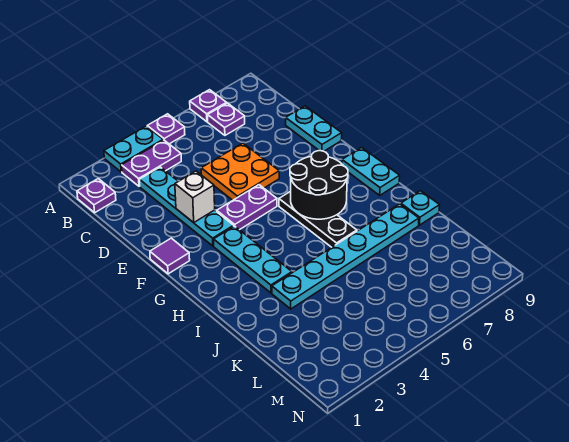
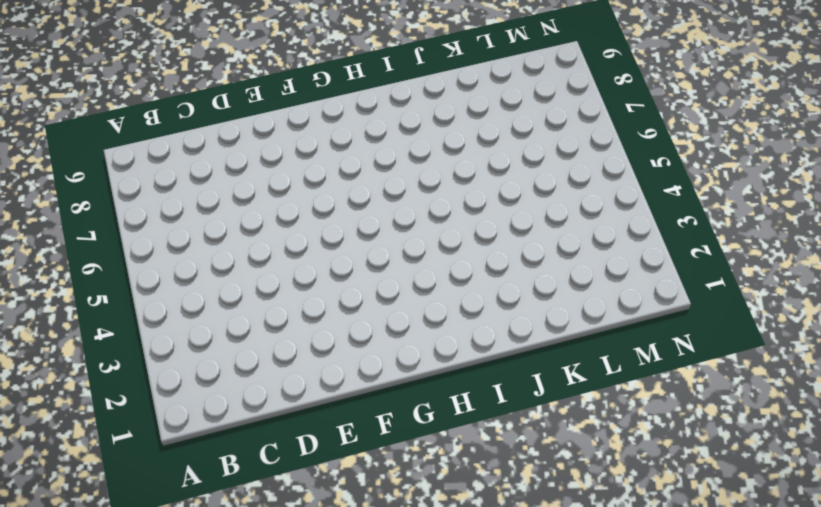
none -> cyan plate A3:A4 level 1
none -> purple plate A5 level 1
none -> purple plate A7 level 1

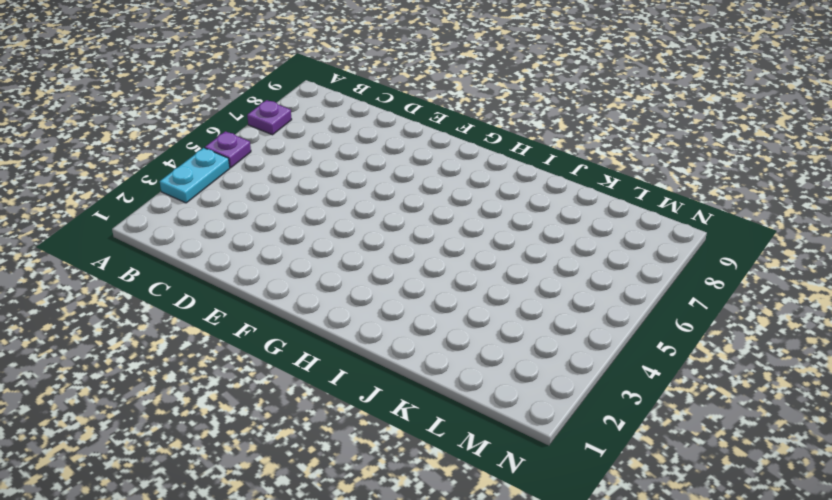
none -> purple plate B1 level 1
none -> purple plate B3:B4 level 1
none -> purple plate B7 level 1

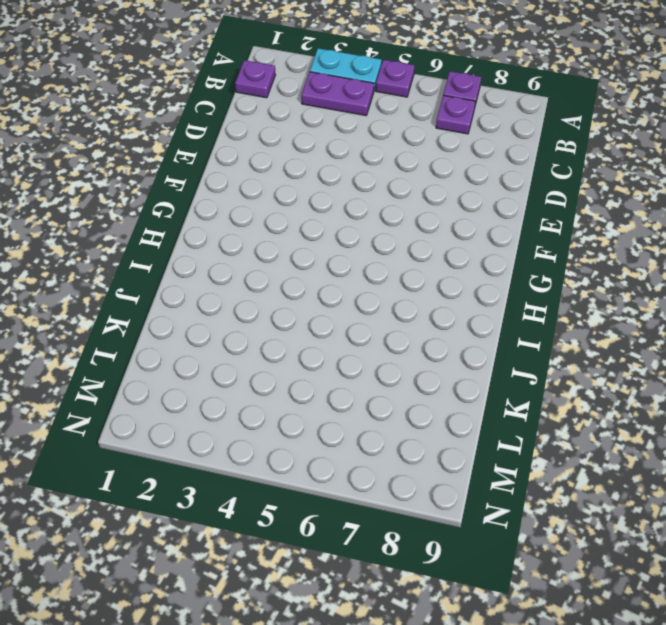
none -> cyan plate C3:F3 level 1
none -> orange plate D5:E6 level 1
none -> cyan plate D9:E9 level 1

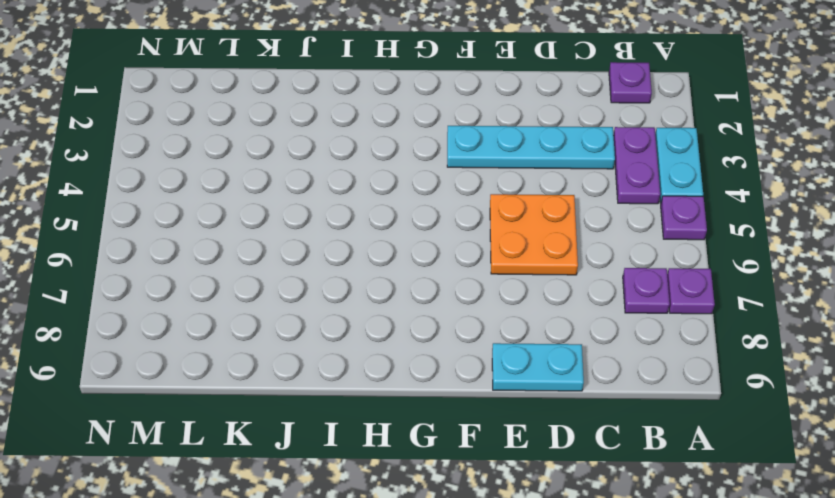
none -> purple tile F1 level 1
none -> purple plate F4:F5 level 1
none -> cyan plate G3:I3 level 1

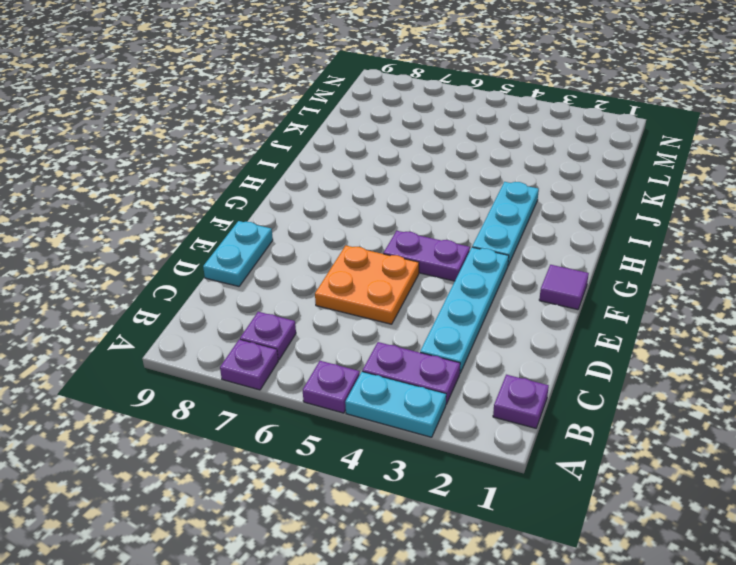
none -> black plate G6:I6 level 1
none -> cyan plate G9:H9 level 1
none -> cyan plate J3:J8 level 1

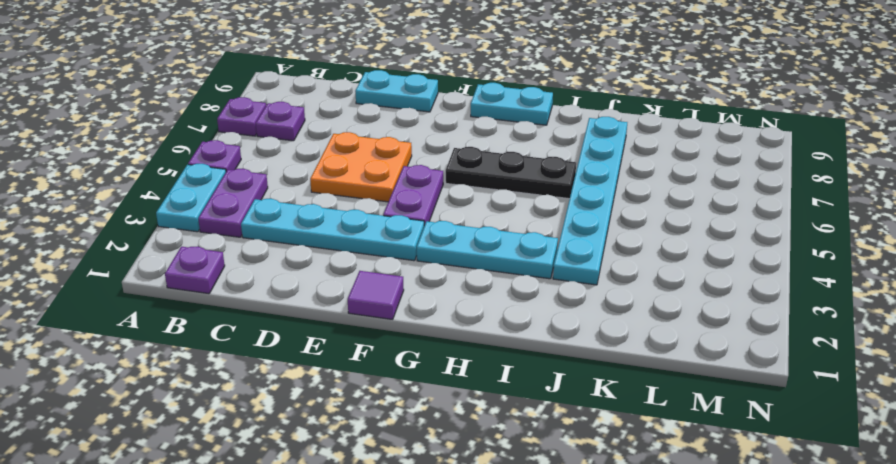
none -> cyan plate J9 level 1
none -> white brick E3 level 2
none -> black round brick G6:H7 level 2

